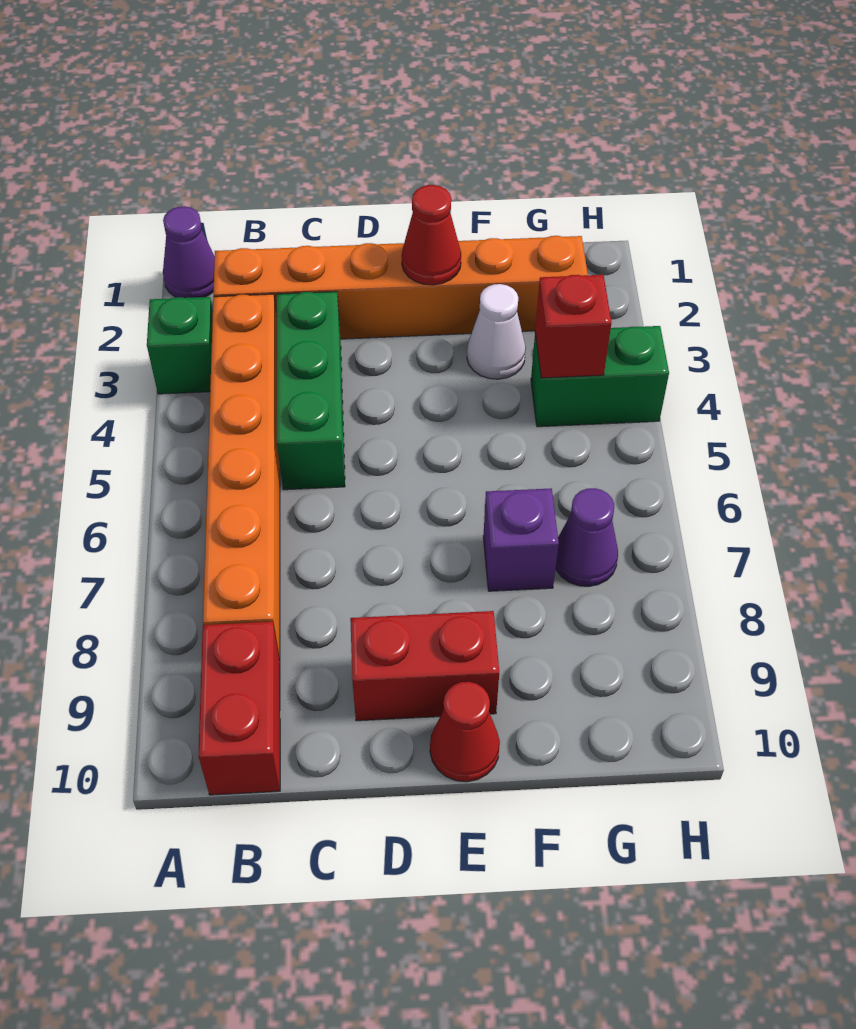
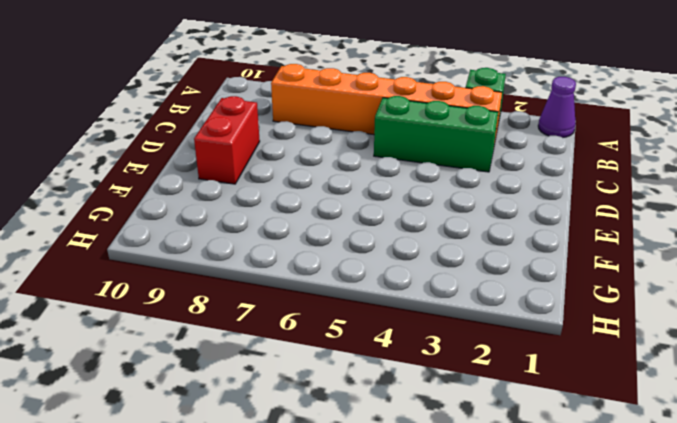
none -> orange brick B2:G2 level 1
none -> red brick B9:B10 level 1
none -> red cone E10 level 1

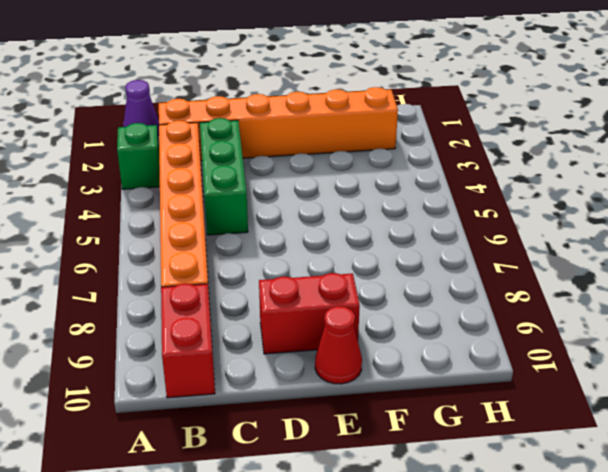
none -> white cone F3 level 1
none -> purple brick F7 level 1
none -> green brick G4:H4 level 1

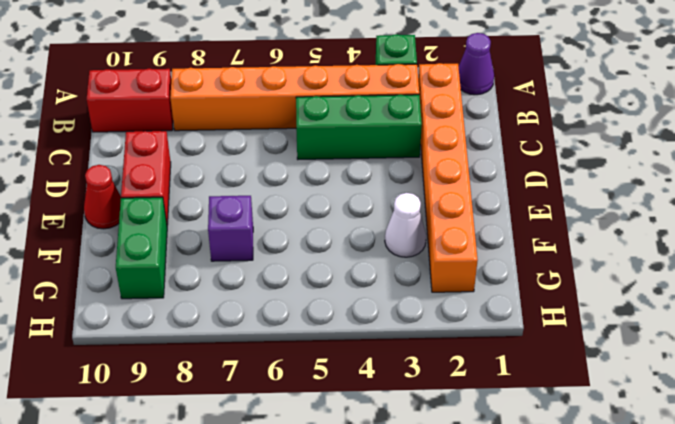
green brick F9:G9 level 1 -> green brick G4:H4 level 1
none -> purple cone G7 level 1
none -> red cone E2 level 2
none -> red brick G4 level 2

